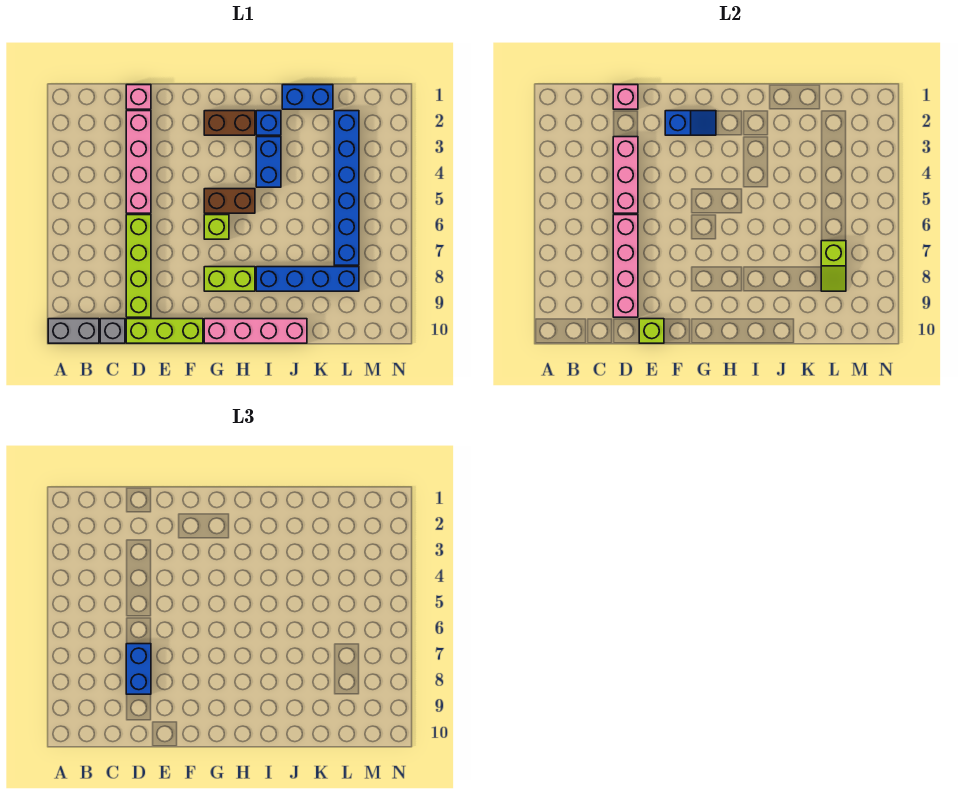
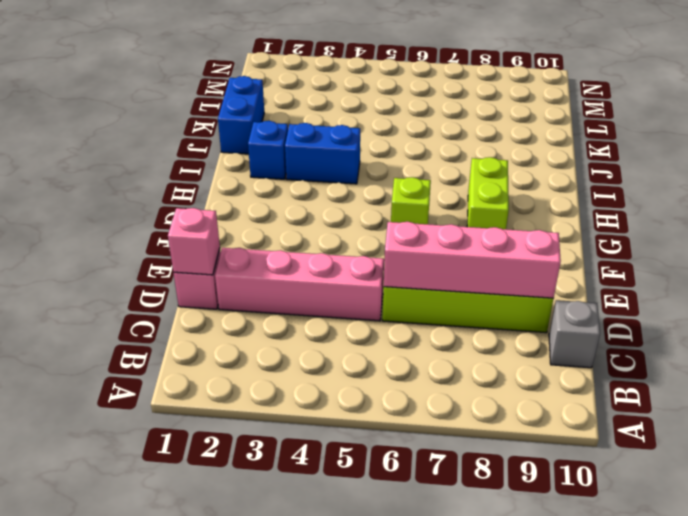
none -> grey brick A10:B10 level 1
none -> lime brick D10:F10 level 1
none -> brown brick G2:H2 level 1

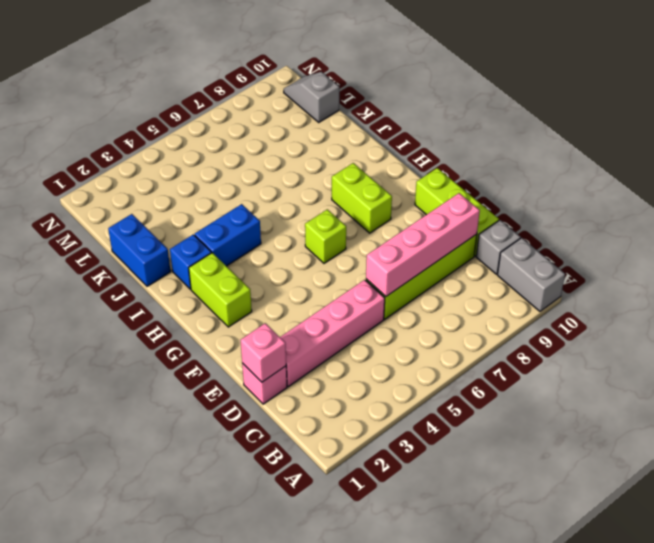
lime brick G2:H2 level 1 -> brown brick G2:H2 level 1
grey slope L10:M10 level 1 top L -> none
none -> brown brick G5:H5 level 1
none -> pink brick G10:J10 level 1
none -> blue brick I8:L8 level 1

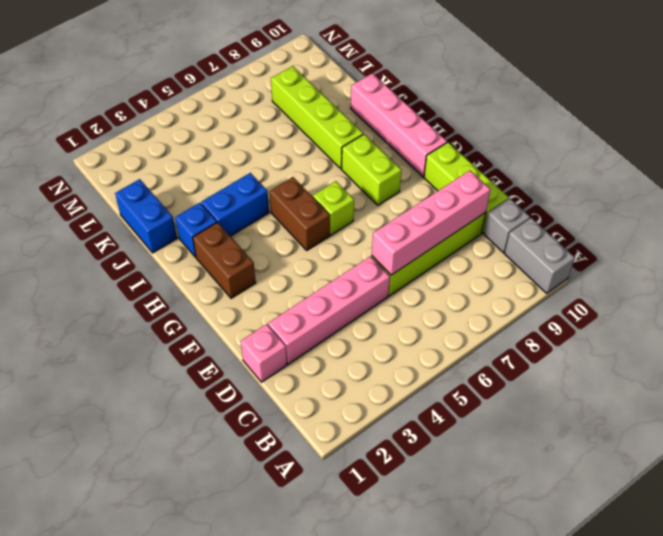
lime brick I8:L8 level 1 -> blue brick I8:L8 level 1
none -> blue brick L2:L7 level 1
none -> pink brick D1 level 2
none -> pink brick D3:D5 level 2

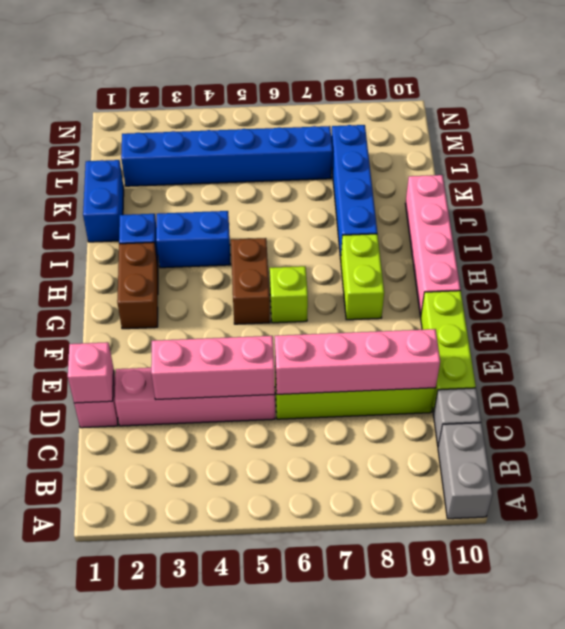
none -> lime brick E10 level 2
none -> blue slope F2:G2 level 2 top F
none -> lime slope L7:L8 level 2 top 7

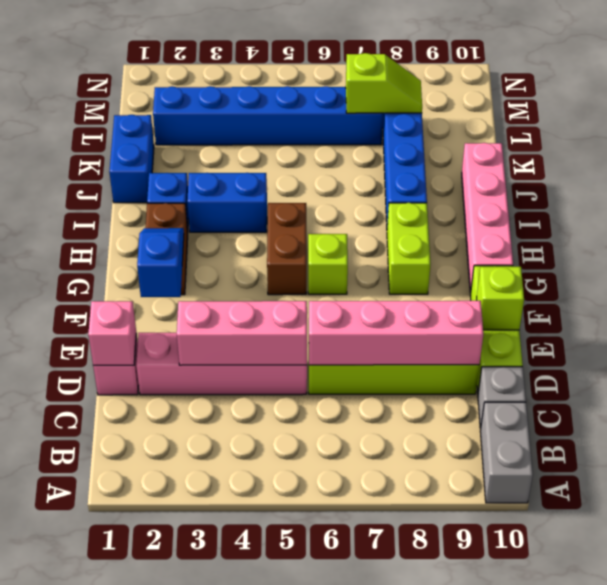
none -> blue brick D7:D8 level 3

